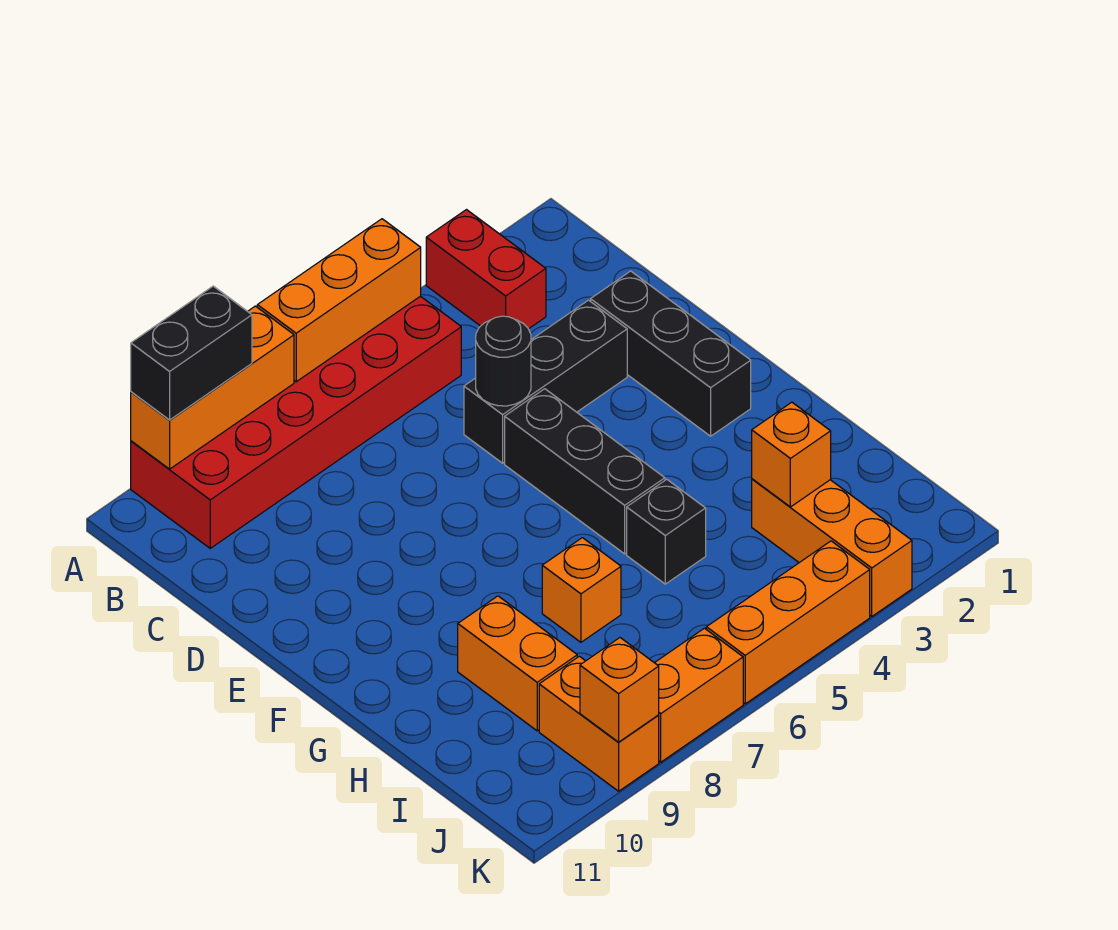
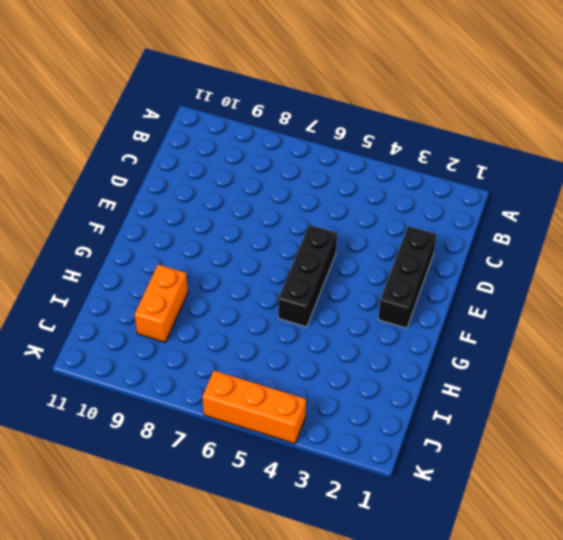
none -> red brick A3:B3 level 1
none -> red brick A5:B10 level 1
none -> black brick D3:D5 level 1

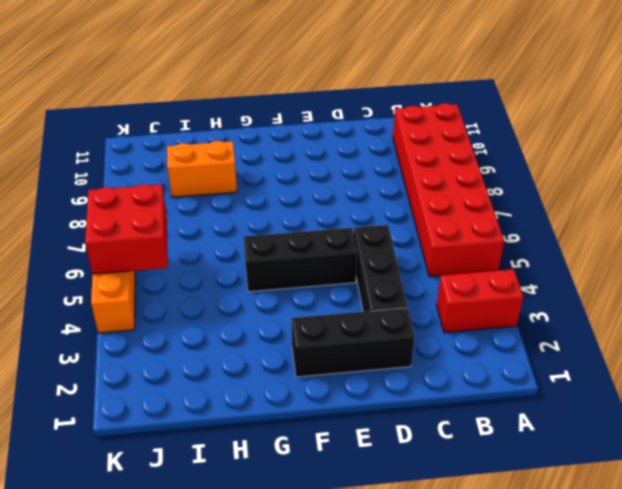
red brick J5:K6 level 2 -> none
none -> black brick H5 level 1
none -> orange brick H7 level 1
none -> orange brick I3:K3 level 1

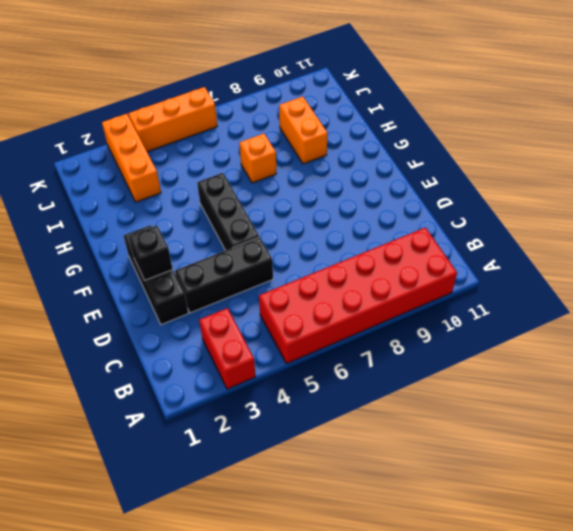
black brick E2 level 2 -> black brick H5 level 1
none -> orange brick J9:K9 level 1
none -> orange brick K7:K8 level 1
none -> orange brick A5:A7 level 2

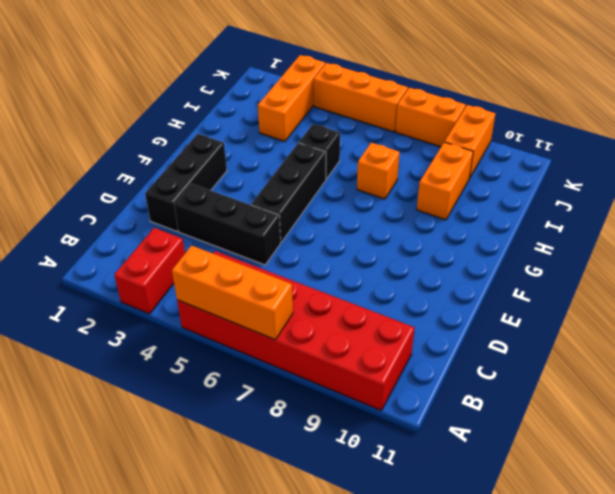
none -> orange brick A8:A10 level 2
none -> black round brick D5 level 2
none -> orange brick I3 level 2

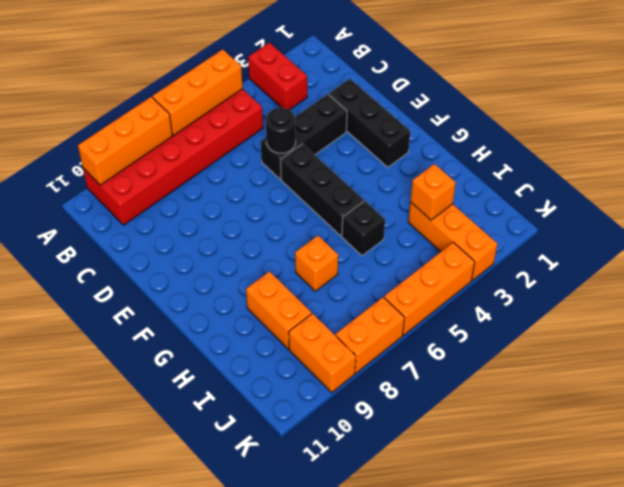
none -> orange brick K9 level 2
none -> black brick A9:A10 level 3

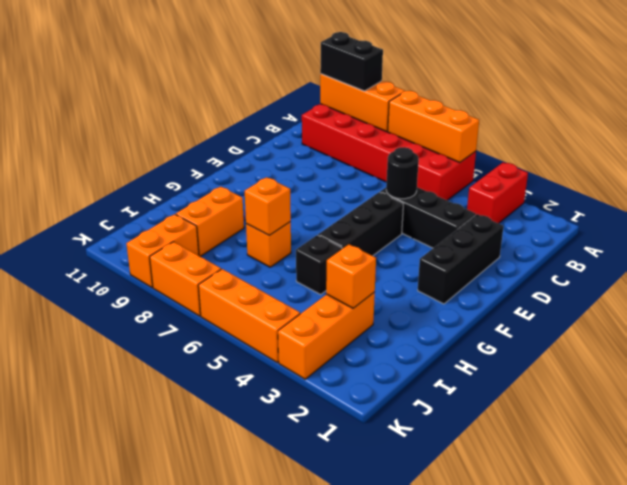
orange brick H7 level 2 -> orange brick K9 level 2

